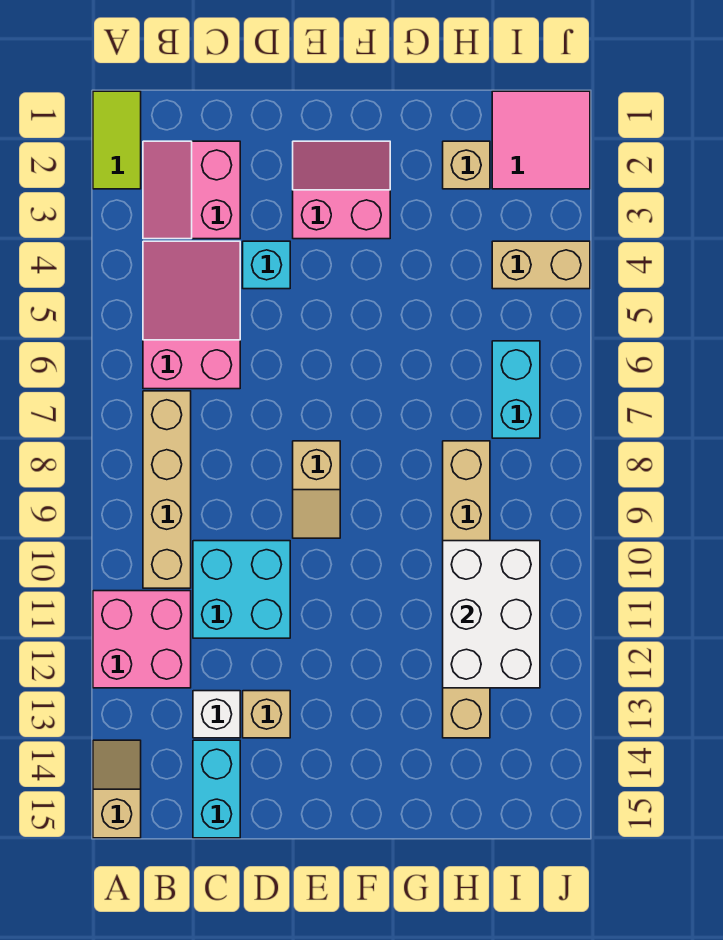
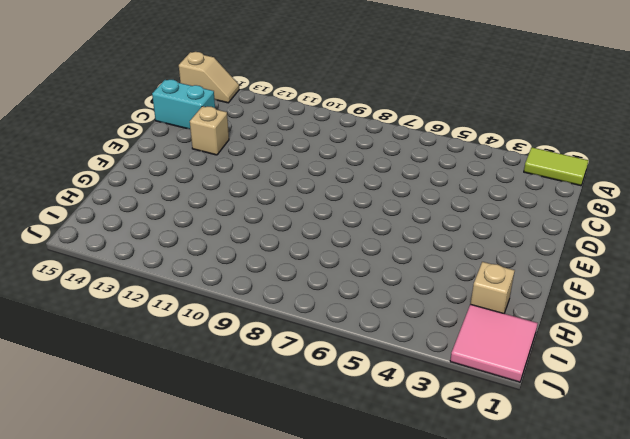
none -> pink brick A11:B12 level 1
none -> pink slope B2:C3 level 1 top C
none -> pink slope B4:C6 level 1 top 6

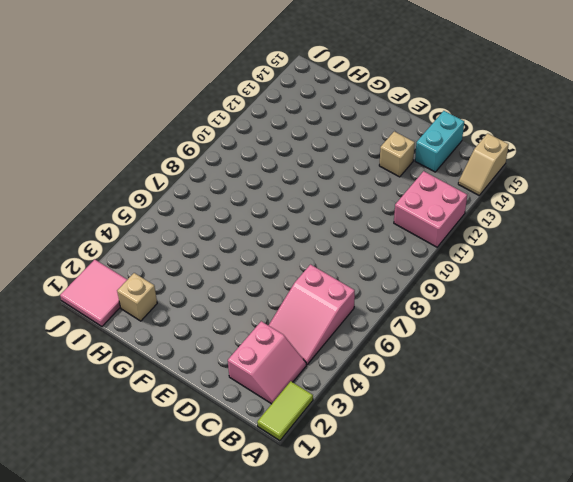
none -> tan brick B7:B10 level 1
none -> cyan brick C10:D11 level 1
none -> white brick C13 level 1

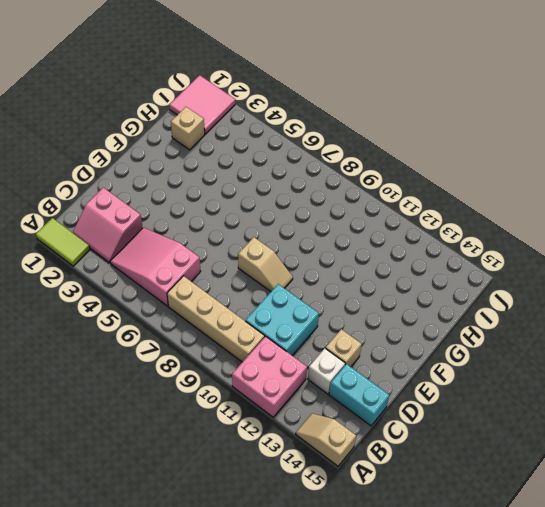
none -> cyan brick D4 level 1
none -> pink slope E2:F3 level 1 top 3
none -> tan brick H8:H13 level 1

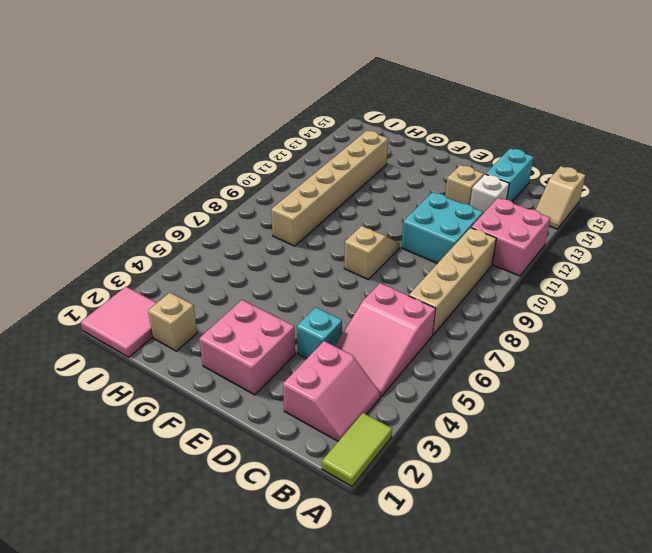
pink brick E2:F3 level 1 -> pink slope E2:F3 level 1 top 3
none -> tan brick I4:J4 level 1
none -> cyan brick I6:I7 level 1
none -> white brick H10:I12 level 2

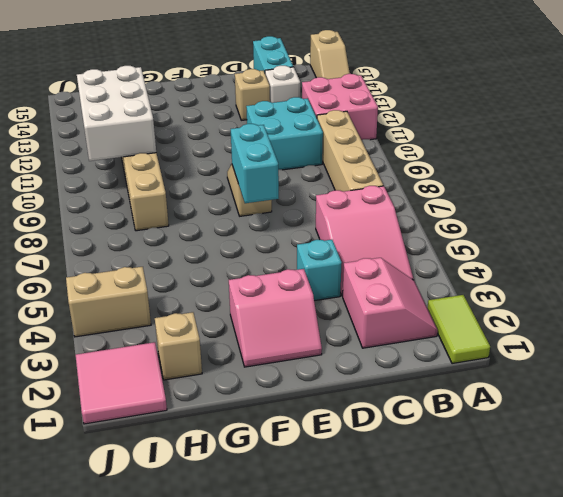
cyan brick E7:E8 level 2 -> cyan brick I6:I7 level 1

